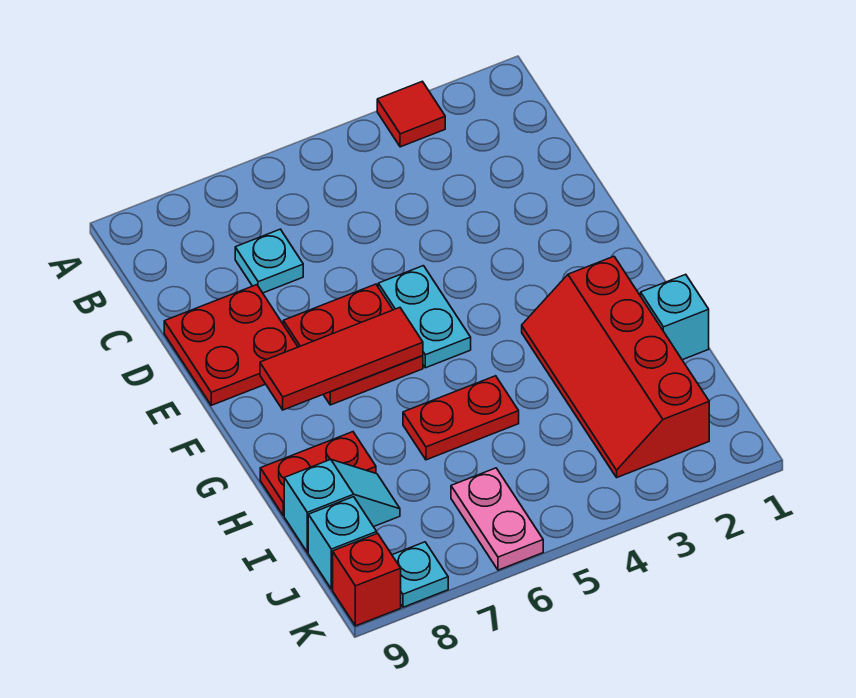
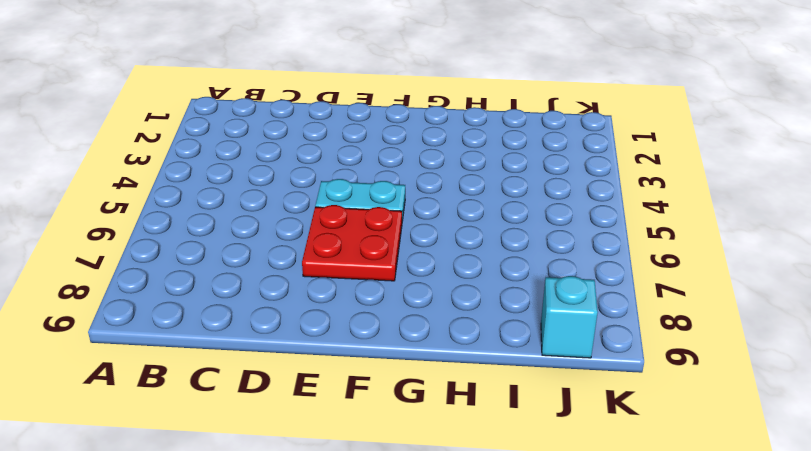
none -> red tile A3 level 1
none -> cyan plate C7 level 1
none -> red plate D8:E9 level 1

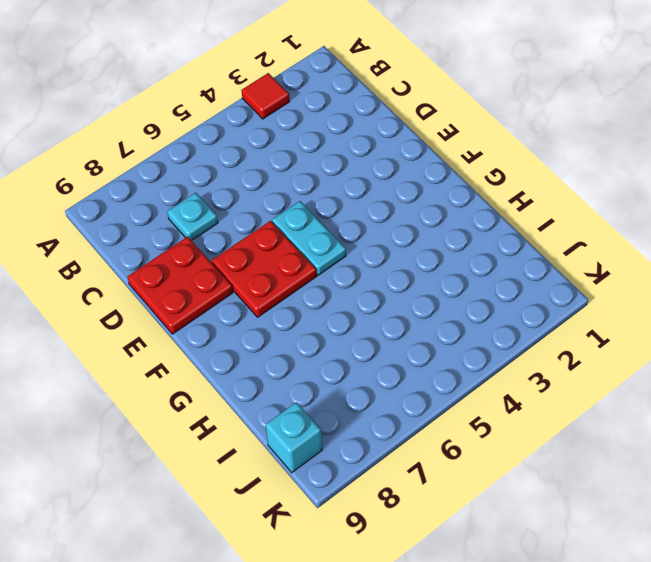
none -> red slope G2:J3 level 1 top 2
none -> cyan brick H1 level 1
none -> red plate H5:H6 level 1

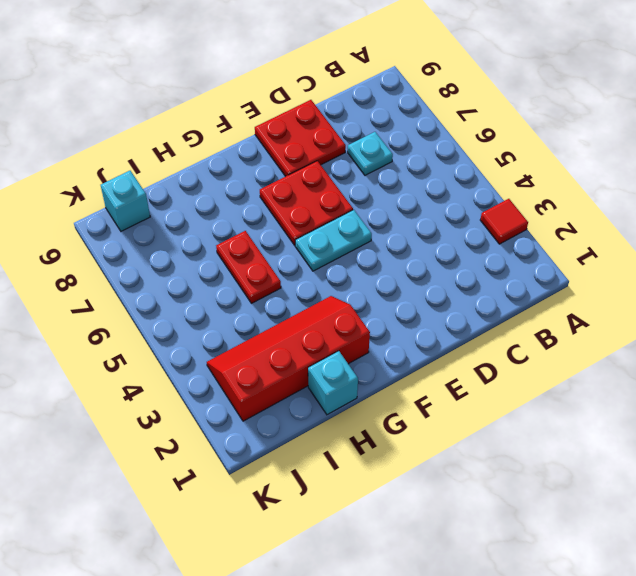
none -> red plate H8:H9 level 1
none -> cyan slope I8:I9 level 1 top 9
none -> pink plate J6:K6 level 1

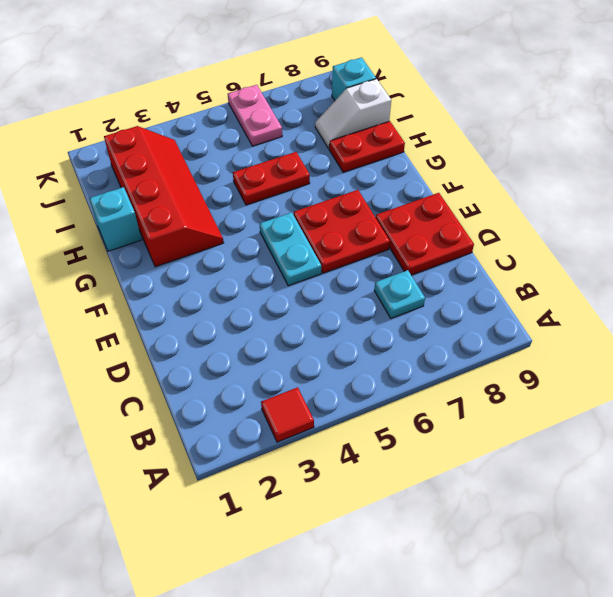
white slope I8:I9 level 1 top 9 -> cyan slope I8:I9 level 1 top 9
none -> cyan plate K8 level 1
none -> red brick K9 level 1
none -> red tile F6:F8 level 2

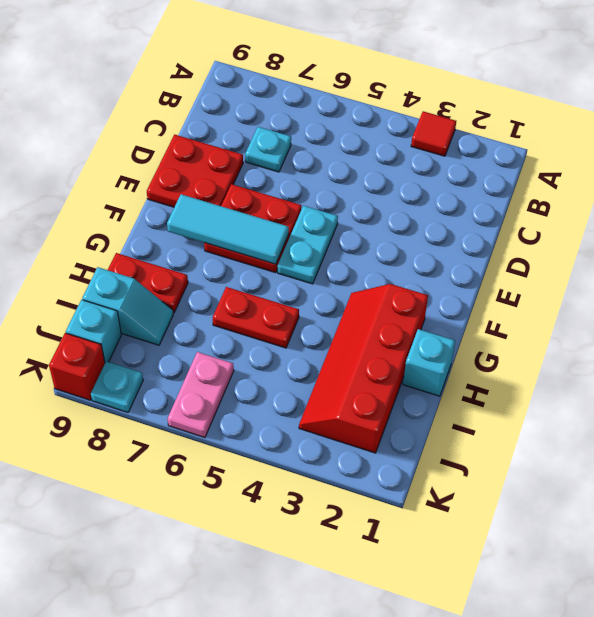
cyan tile F6:F8 level 2 -> red tile F6:F8 level 2

